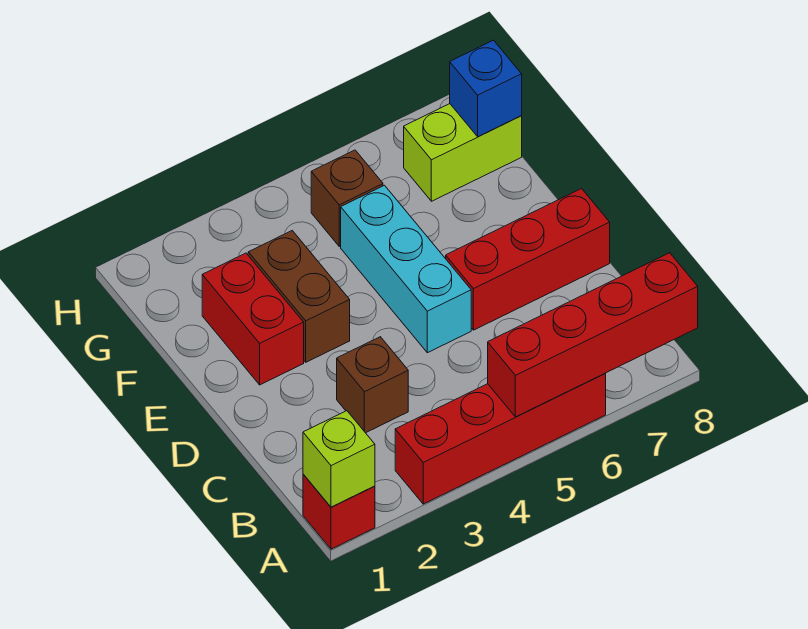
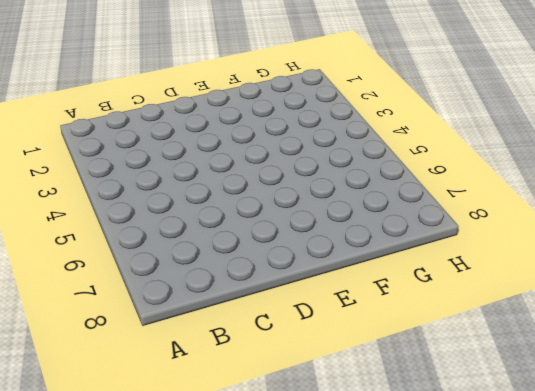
none -> red brick A1 level 1
none -> red brick A3:A6 level 1
none -> brown brick C3 level 1

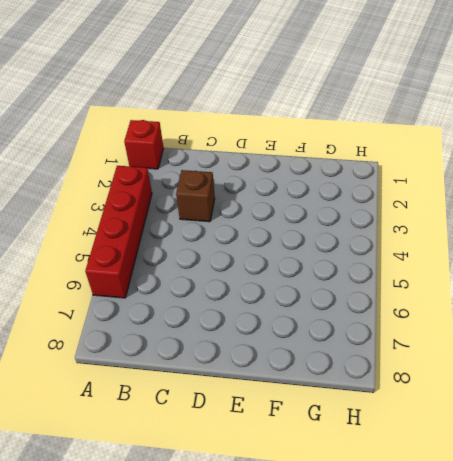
none -> cyan brick D5:F5 level 1
none -> red brick D6:D8 level 1
none -> red brick E2:F2 level 1

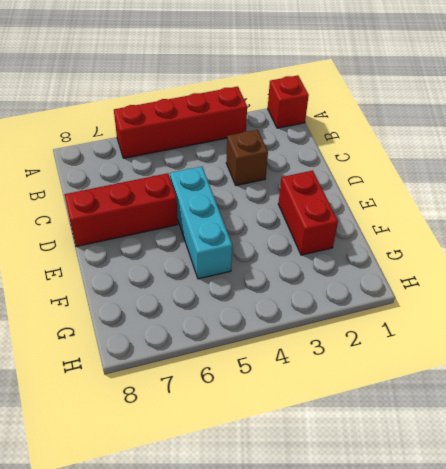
none -> brown brick E3:F3 level 1
none -> brown brick G5 level 1
none -> lime brick G7:G8 level 1

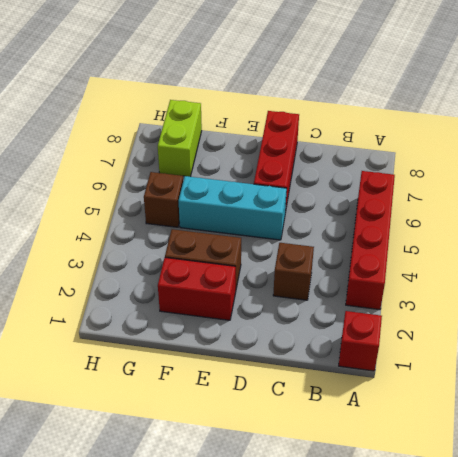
none -> lime brick A1 level 2
none -> red brick A5:A8 level 2
none -> blue brick G8 level 2

